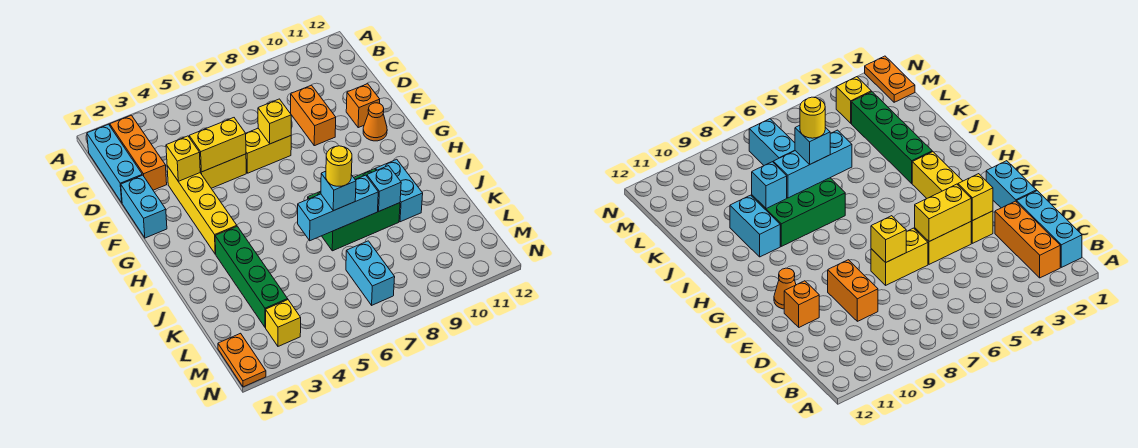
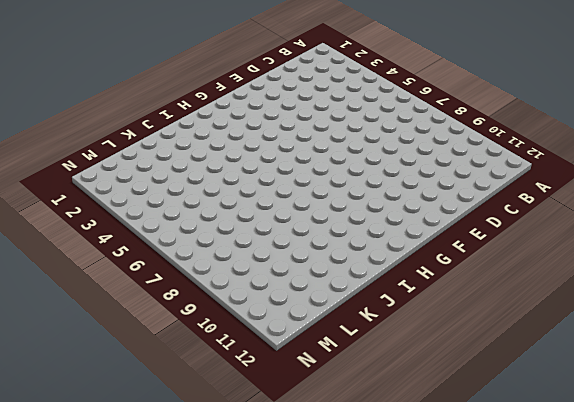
none -> cyan brick B1:D1 level 1
none -> orange brick B2:D2 level 1
none -> orange brick D9:E9 level 1

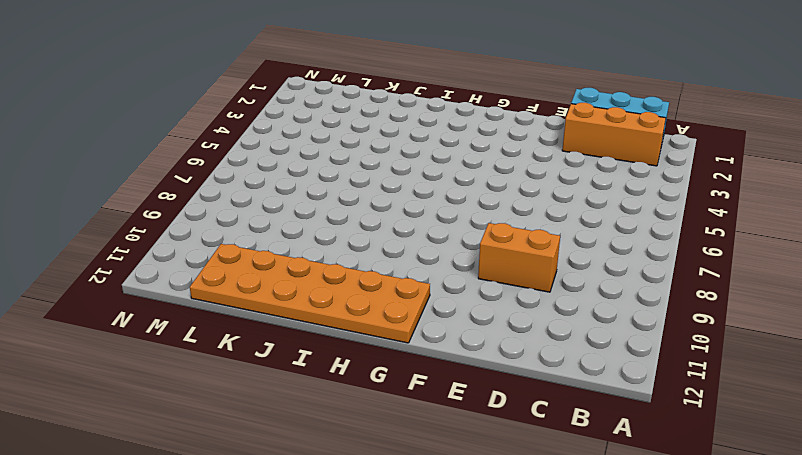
orange plate G11:L12 level 1 -> none
none -> cyan brick E1:F1 level 1
none -> yellow brick E3:H3 level 1
none -> yellow brick E4:E5 level 1

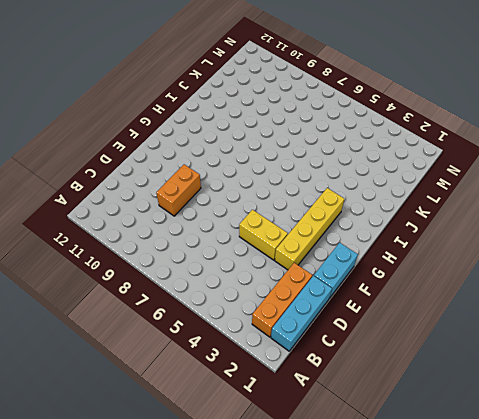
none -> yellow brick E6:E7 level 1
none -> orange brick E11 level 1
none -> orange cone F11 level 1

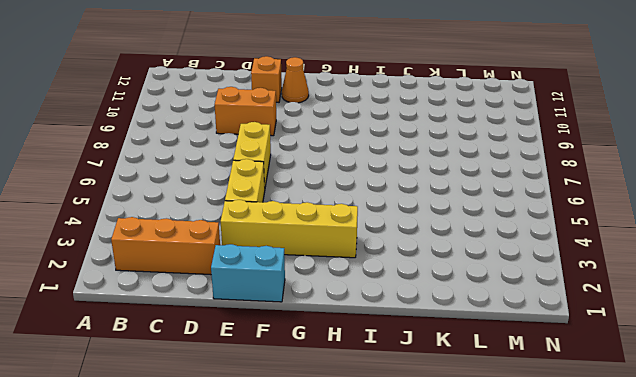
none -> cyan brick B1:D1 level 1
none -> green brick I3:L3 level 1
none -> green brick I7:J9 level 1

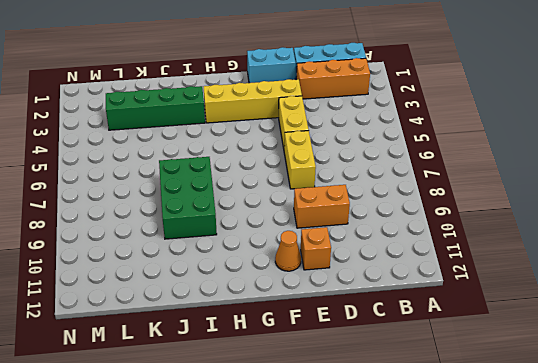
none -> cyan brick I10:J10 level 1
none -> cyan brick L7:M7 level 1
none -> orange plate M1:N1 level 1

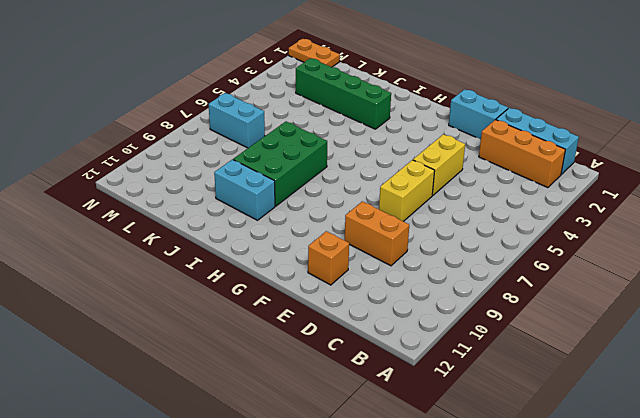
none -> yellow brick E3:H3 level 1
none -> orange cone F11 level 1
none -> yellow brick M3 level 1

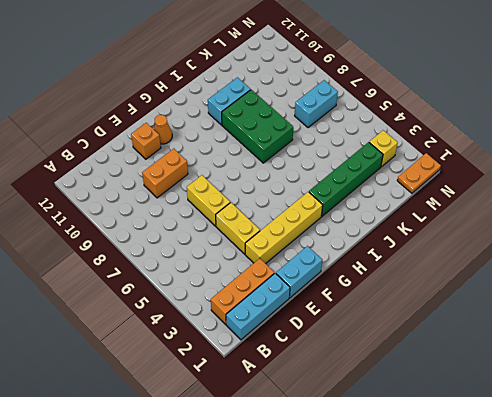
none -> yellow brick E3 level 2
none -> yellow brick E4:E5 level 2
none -> yellow brick E7 level 2

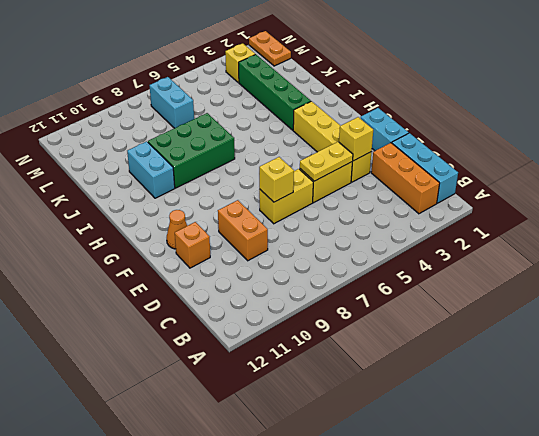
yellow plate E4:E5 level 2 -> yellow brick E4:E5 level 2
none -> cyan brick J6:J8 level 2
none -> cyan brick J9 level 2
none -> cyan brick J7 level 3

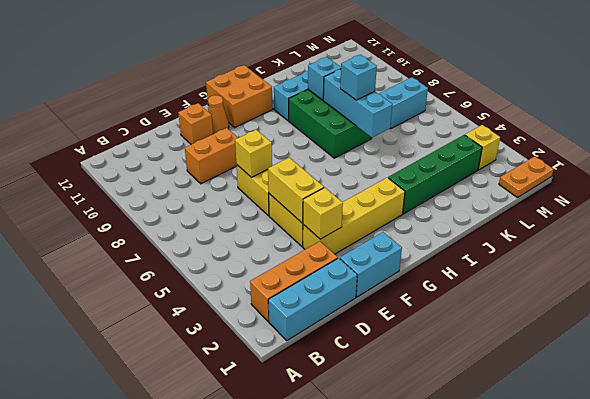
orange brick G11:H12 level 1 -> none
none -> yellow round brick J7 level 4

